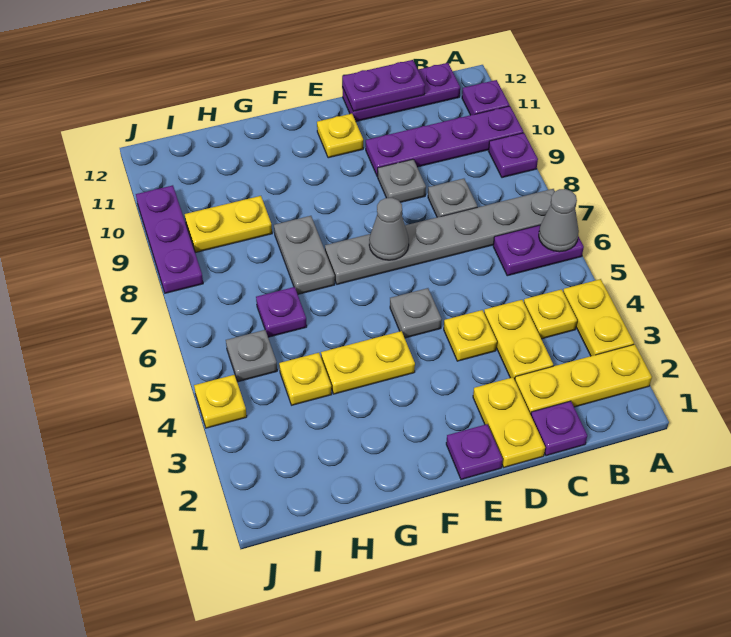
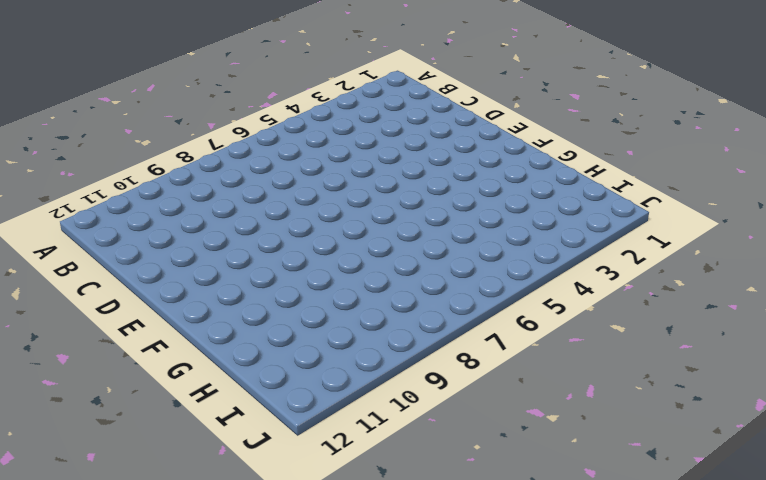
none -> yellow plate A2:C2 level 1
none -> yellow plate A3:A4 level 1
none -> purple plate A6:B6 level 1

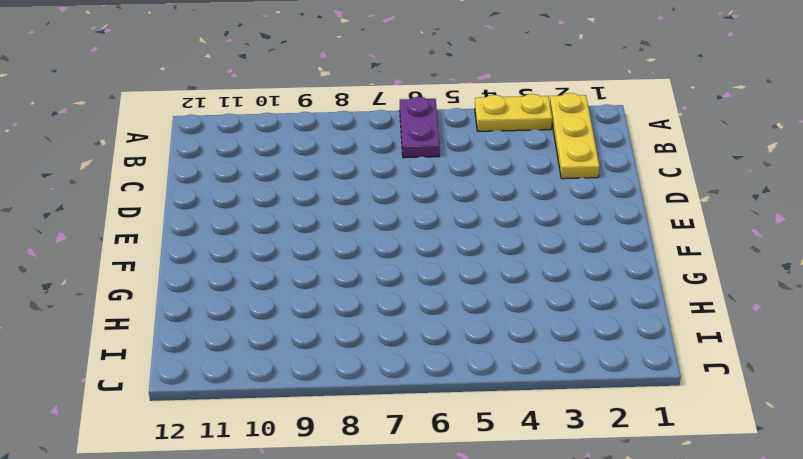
none -> grey plate A7:F7 level 1
none -> purple plate A9 level 1
none -> purple plate A10:D10 level 1

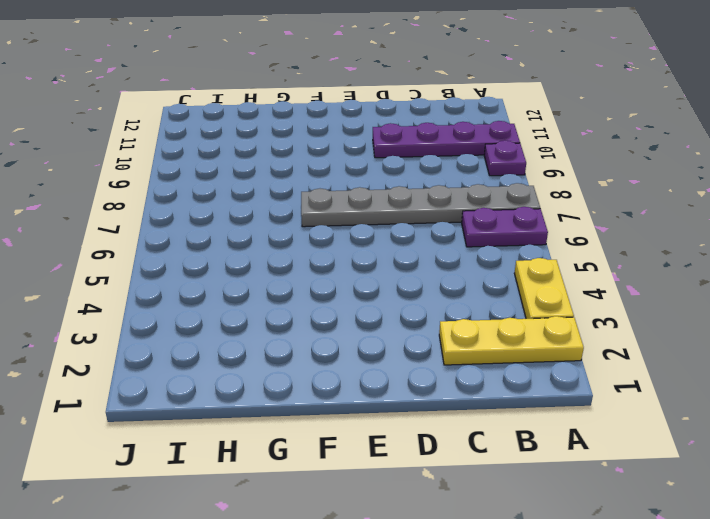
none -> purple plate A11 level 1
none -> yellow plate B4 level 1
none -> purple plate B12:D12 level 1

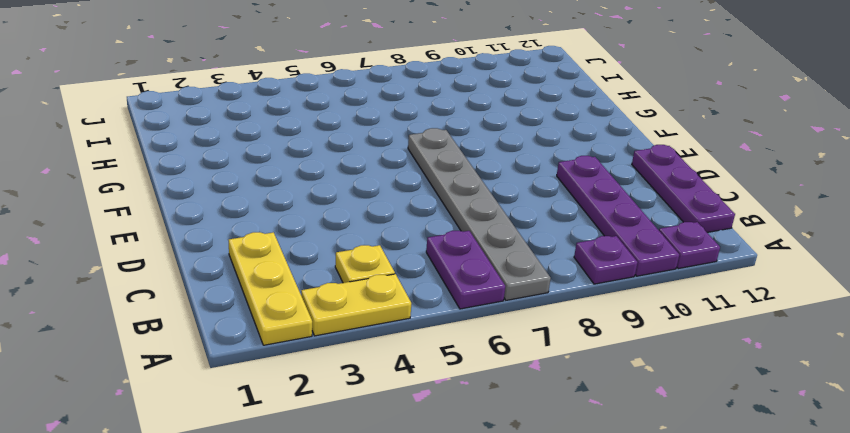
none -> purple plate C1 level 1
none -> yellow plate C3:C4 level 1
none -> grey plate C8 level 1

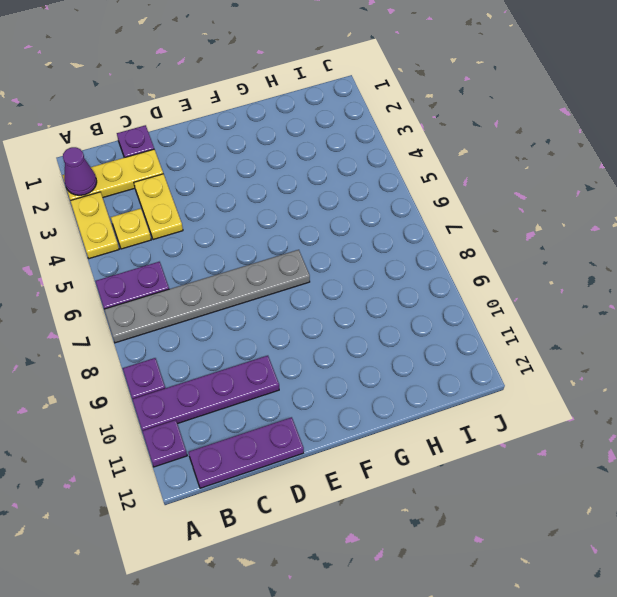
purple cone A2 level 2 -> none
none -> grey plate C8 level 1
none -> yellow plate D1:D2 level 1
none -> yellow plate D4 level 1

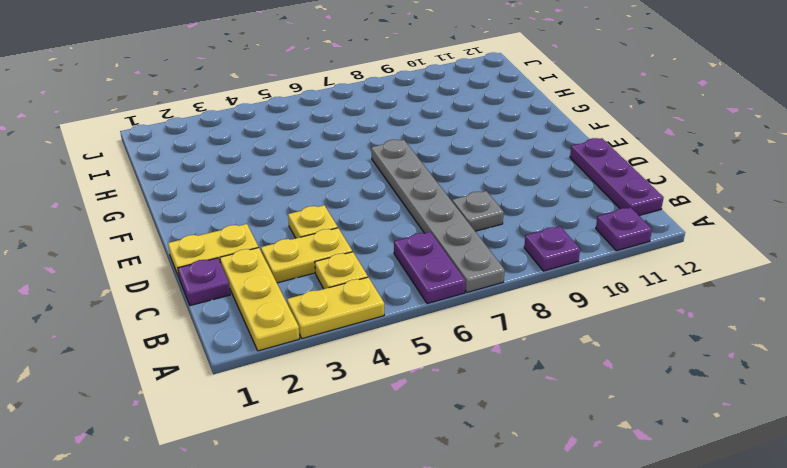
none -> purple plate A10:D10 level 1
none -> grey plate D9 level 1
none -> purple plate E1 level 1

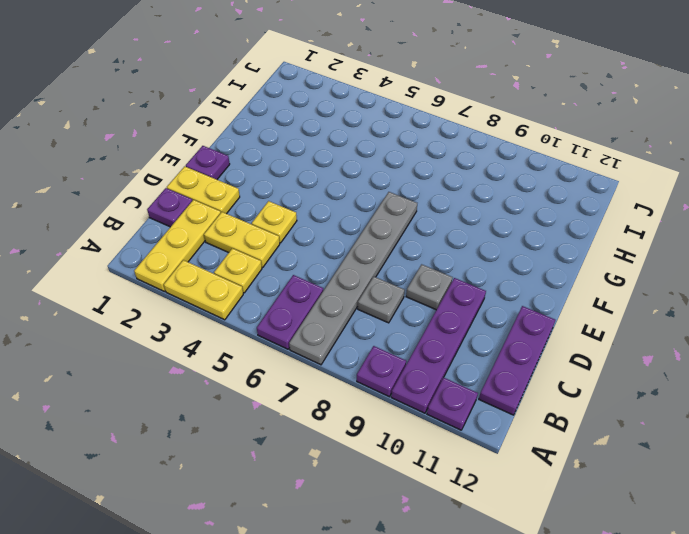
none -> grey plate E5 level 1
none -> yellow plate E11 level 1
none -> yellow plate F4:G4 level 1

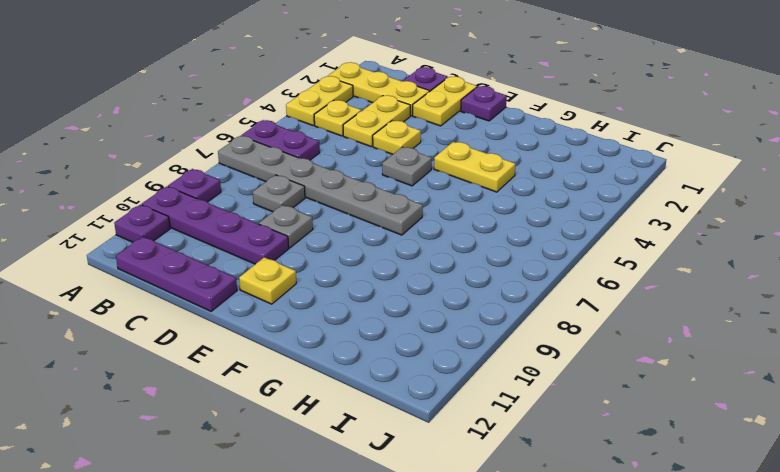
none -> grey plate G7:G8 level 1
none -> yellow plate H4 level 1
none -> purple plate H6 level 1

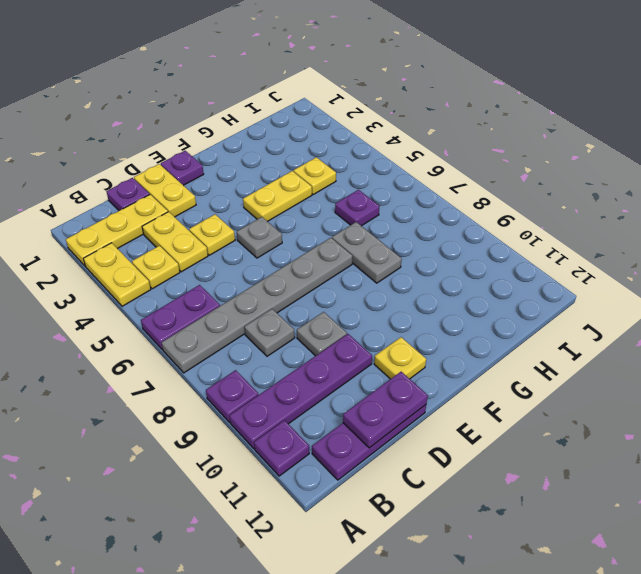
none -> yellow plate H9:I9 level 1
none -> grey plate I5 level 1
none -> yellow plate J4 level 1

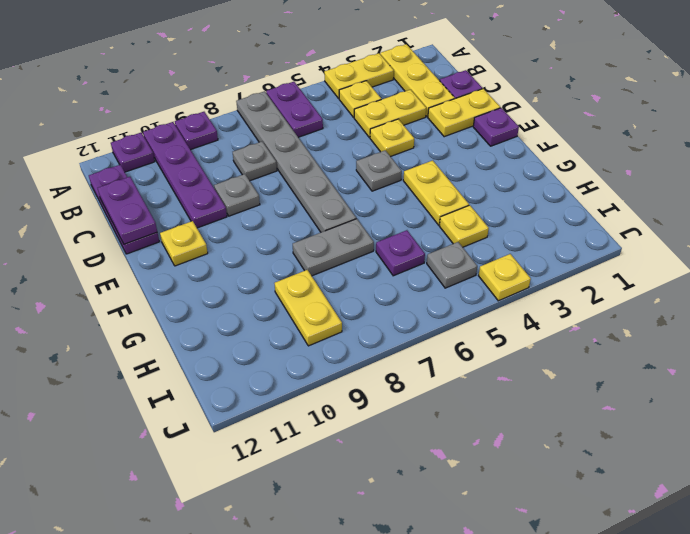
none -> purple plate J8:J10 level 1
none -> grey cone A6 level 2
none -> grey cone E7 level 2

